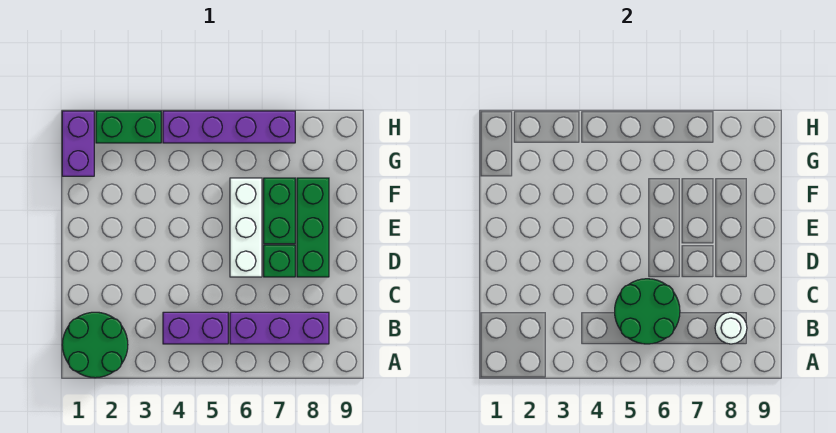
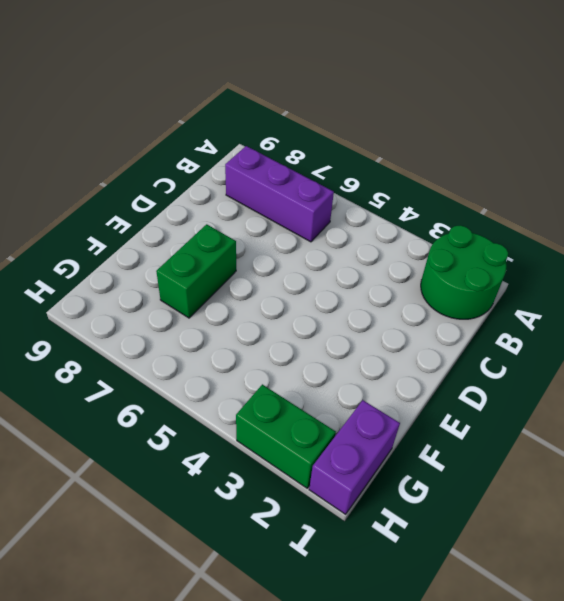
none -> purple brick B4:B5 level 1
none -> white brick D6:F6 level 1
none -> green brick D7 level 1

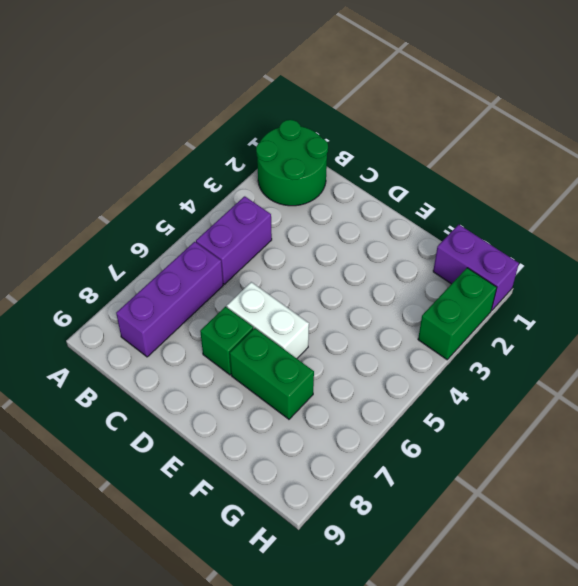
white brick D6:E6 level 1 -> white brick D6:F6 level 1
none -> green brick D8:F8 level 1
none -> purple brick H4:H7 level 1
none -> green round brick B5:C6 level 2

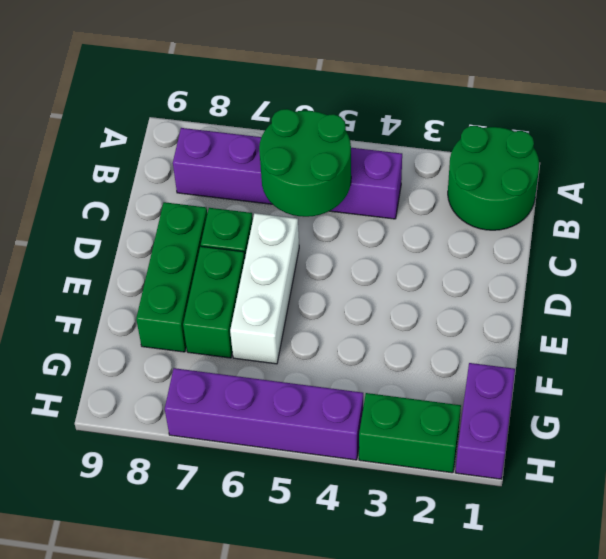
none -> white round brick B8 level 2

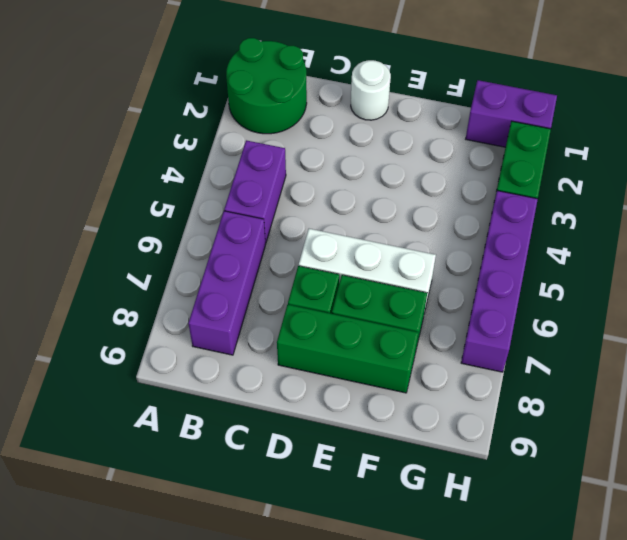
white round brick D1 level 1 -> white round brick B8 level 2
none -> green round brick B5:C6 level 2

